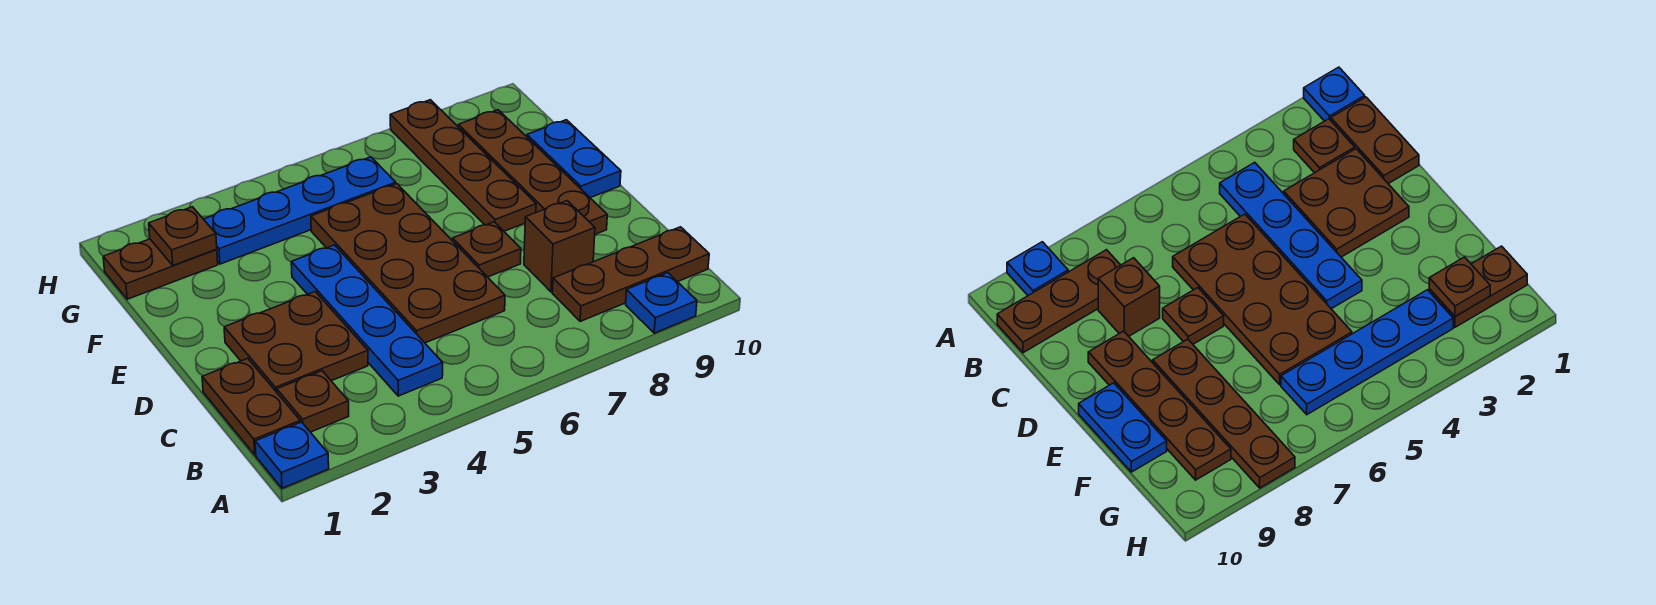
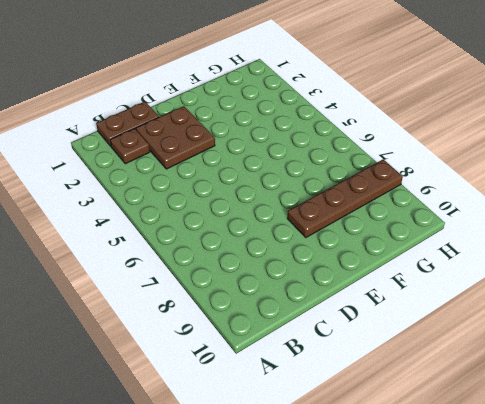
none -> blue plate A1 level 1
none -> blue plate A9 level 1
none -> blue plate B4:E4 level 1

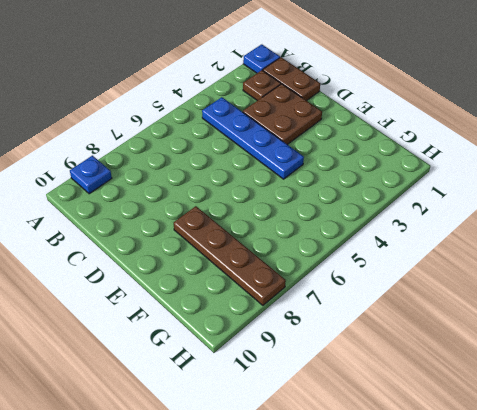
none -> brown plate B8:B10 level 1
none -> brown plate C5:F6 level 1
none -> brown brick C8 level 1

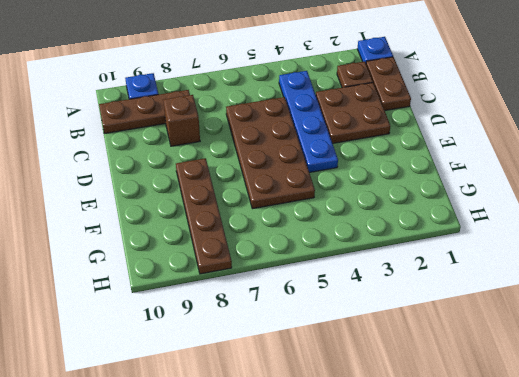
none -> brown plate D7 level 1
none -> brown plate D9:G9 level 1
none -> blue plate E10:F10 level 1

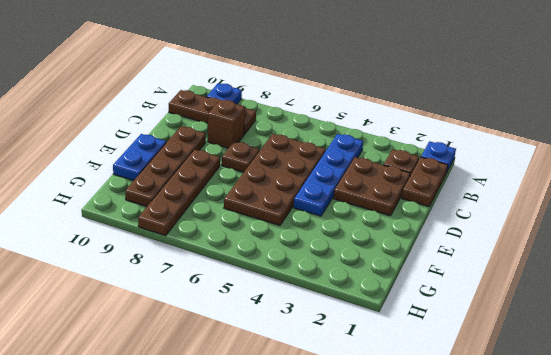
none -> brown plate G1:G2 level 1
none -> blue plate G3:G6 level 1
none -> brown plate G2 level 2

